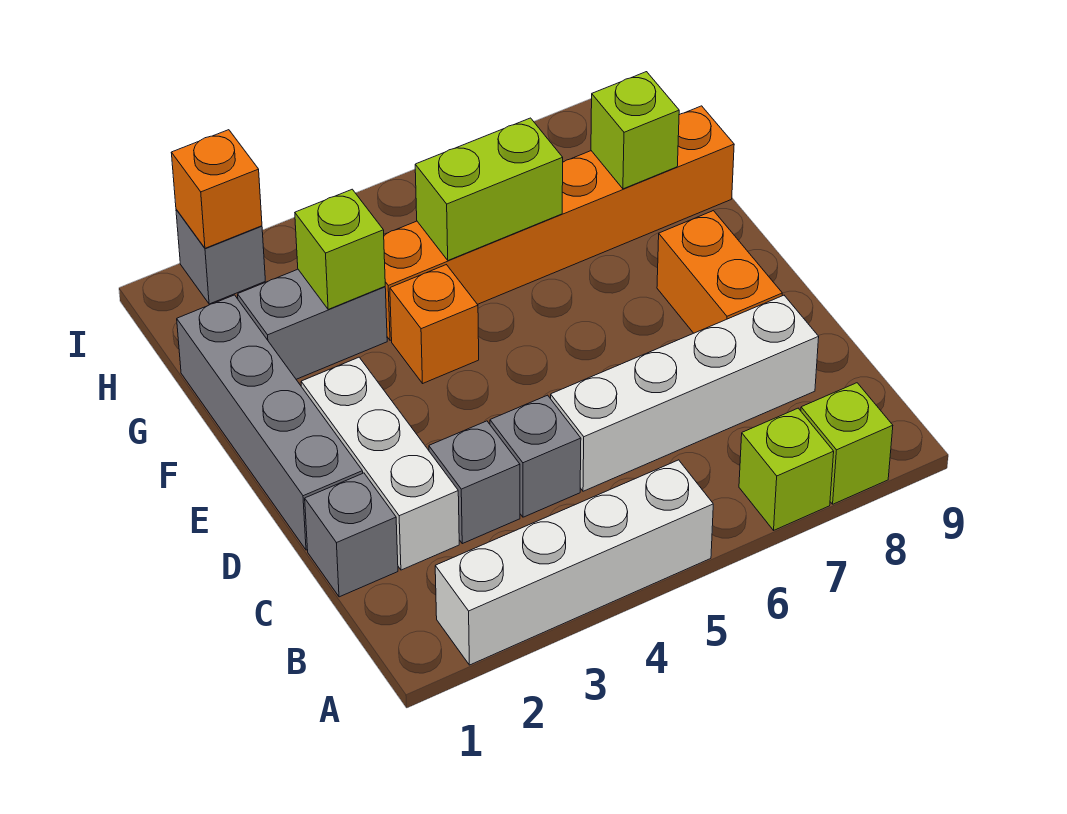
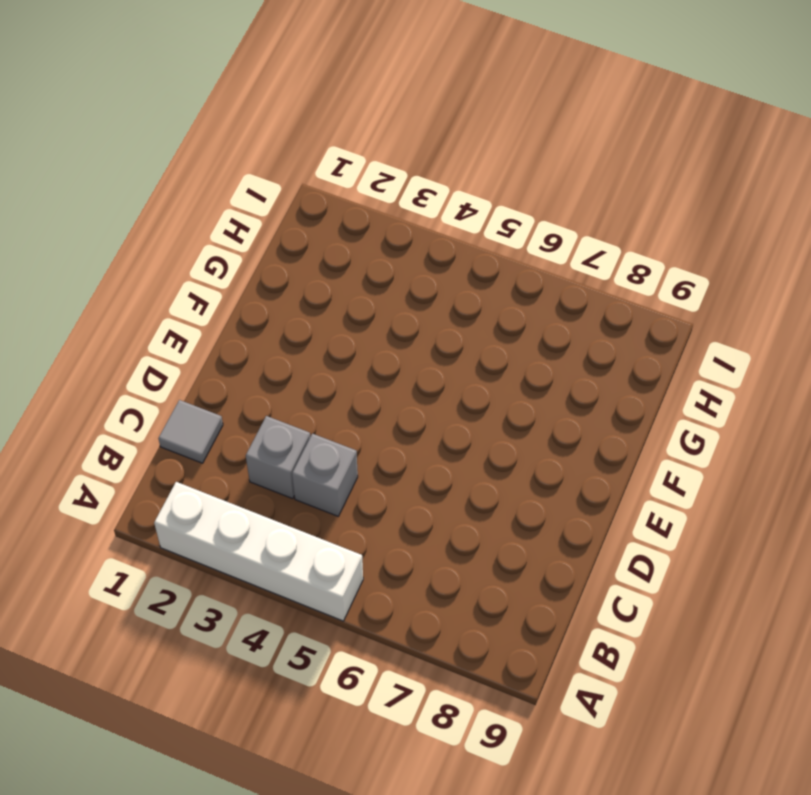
grey tile C1 level 1 -> grey brick C1 level 1
none -> lime brick A7 level 1
none -> lime brick A8 level 1
none -> white brick C2:E2 level 1

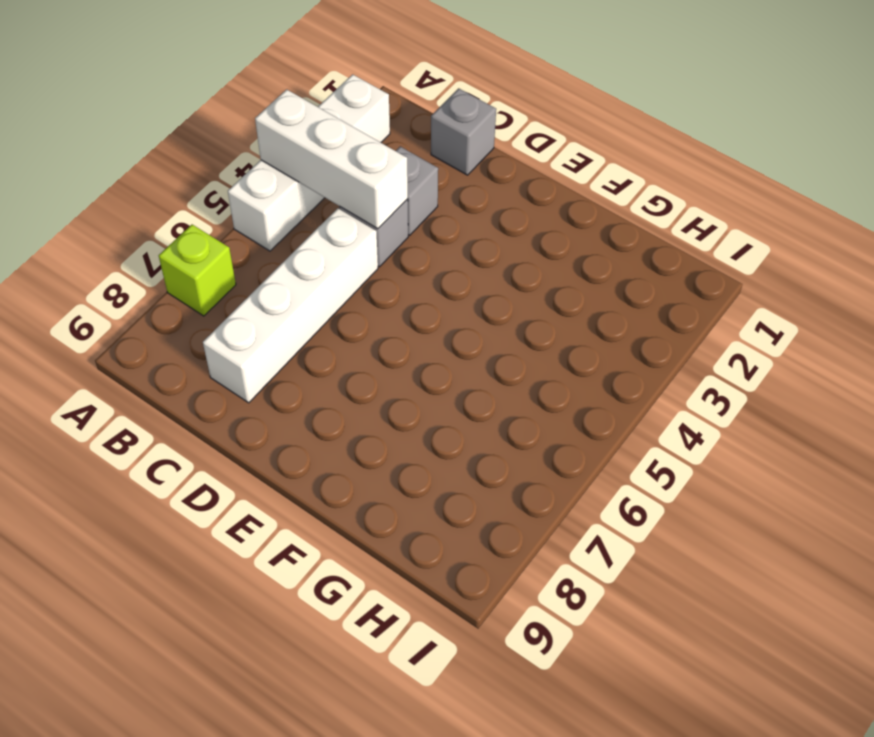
white brick A4:C4 level 2 -> white brick C2:E2 level 1
none -> lime brick A8 level 1
none -> grey brick D1:G1 level 1
none -> orange brick D8:E8 level 1

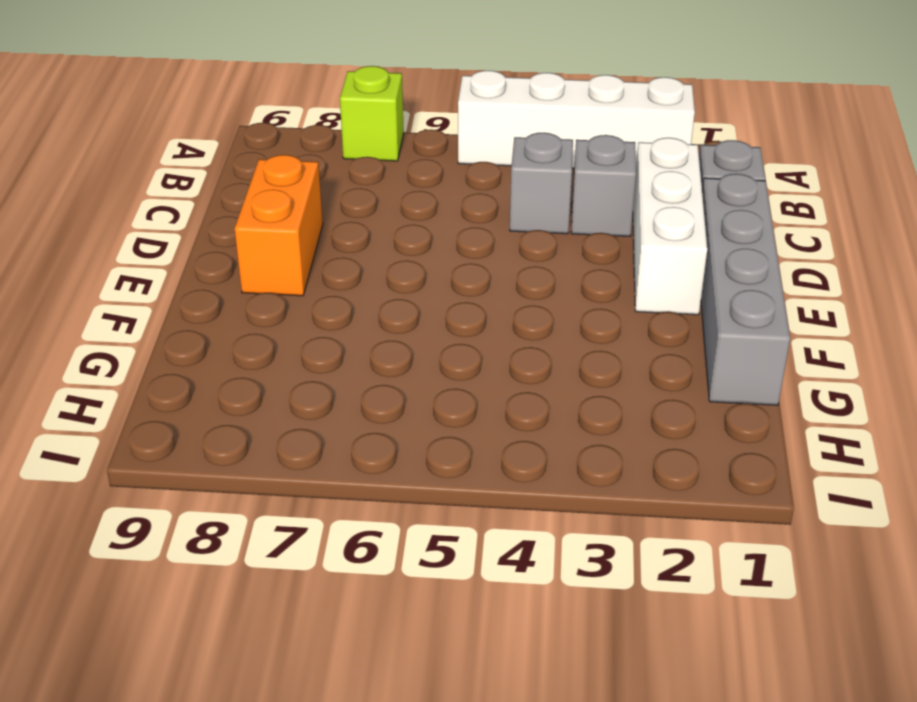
none -> lime brick A8 level 1
none -> white brick C5:C8 level 1
none -> orange brick F4 level 1

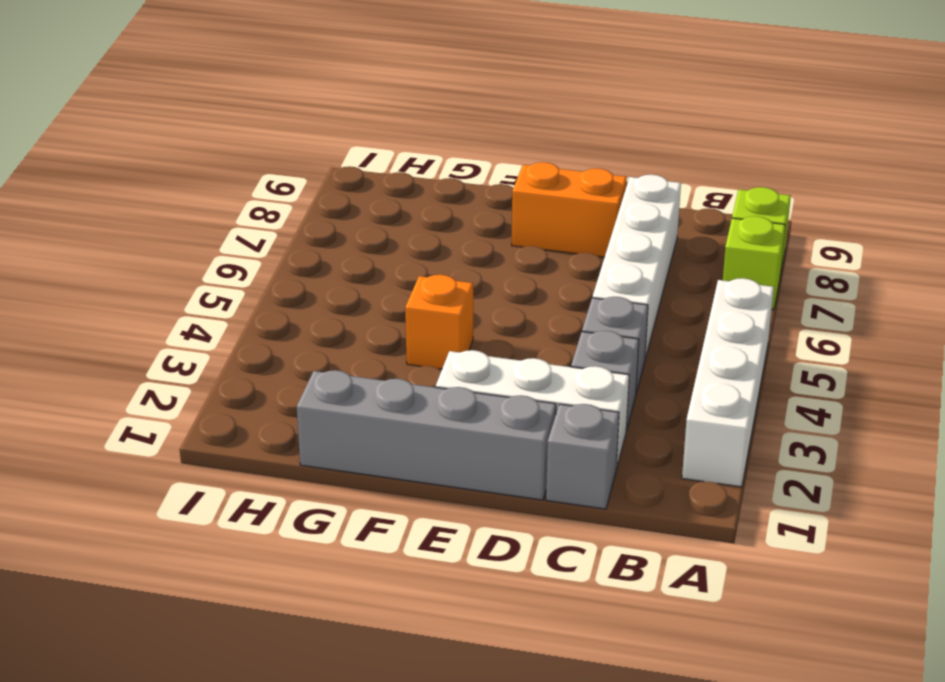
none -> grey brick G2:G3 level 1
none -> orange brick G4:G9 level 1
none -> grey brick I2 level 1

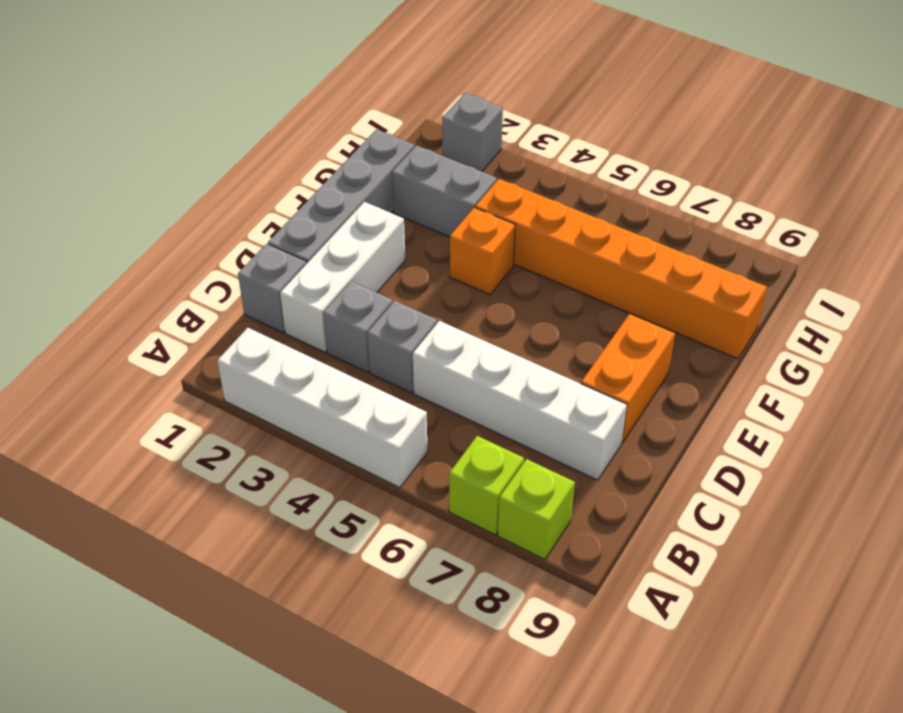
none -> lime brick G3 level 2
none -> lime brick G5:G6 level 2
none -> lime brick G8 level 2

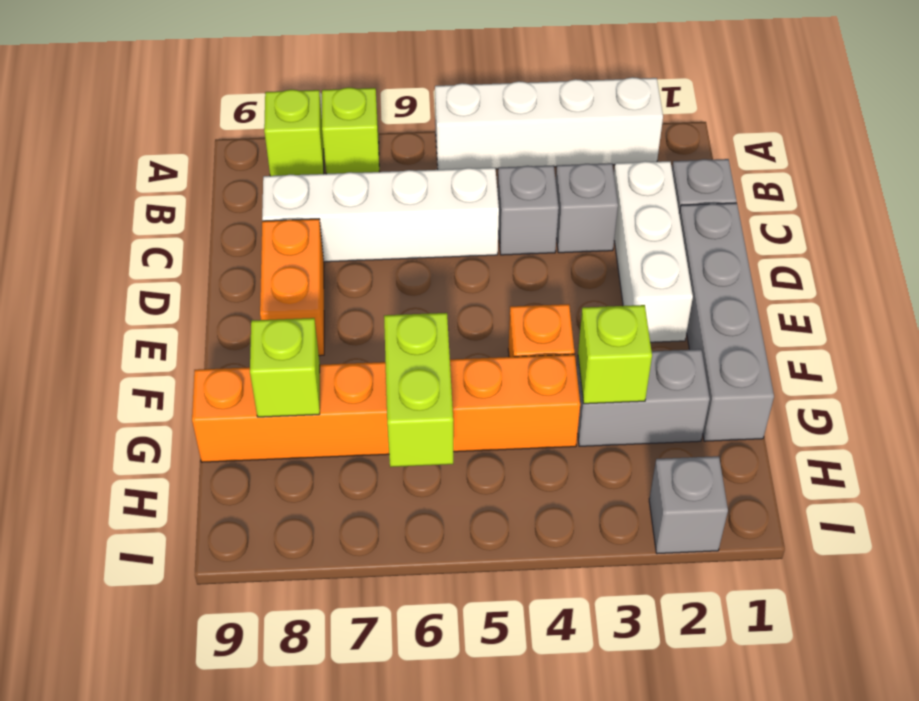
lime brick G6:H6 level 2 -> lime brick G5:G6 level 2
none -> orange brick I2 level 2

